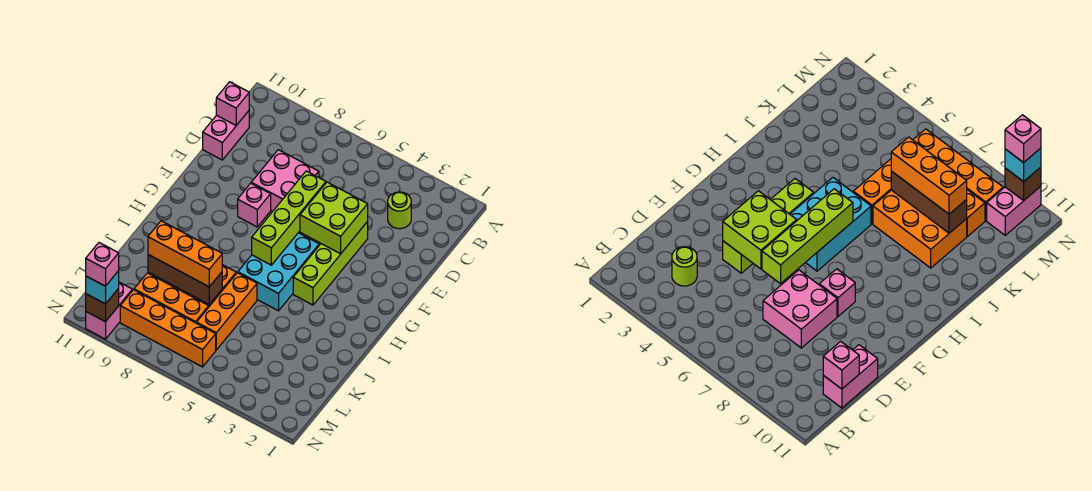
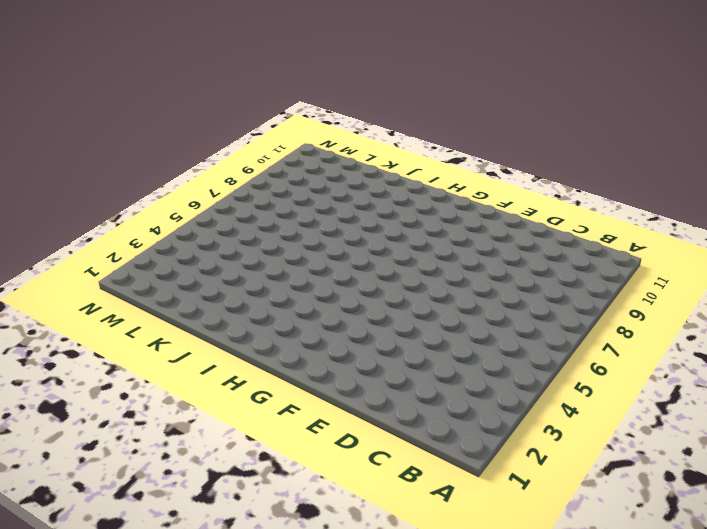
none -> lime round brick C3 level 1
none -> pink brick C11:D11 level 1
none -> pink brick D7:E8 level 1

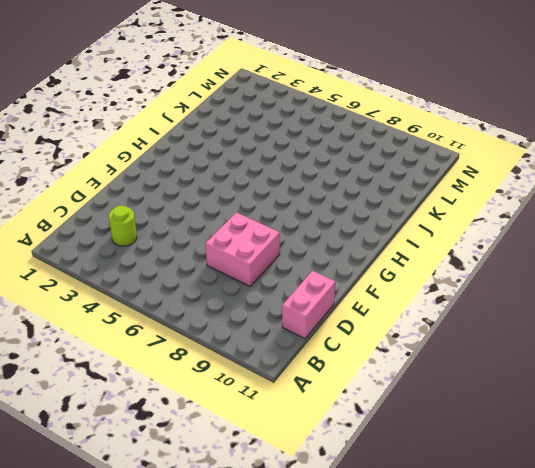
none -> lime brick E4:H4 level 1
none -> pink brick F8 level 1
none -> cyan brick G5:I6 level 1

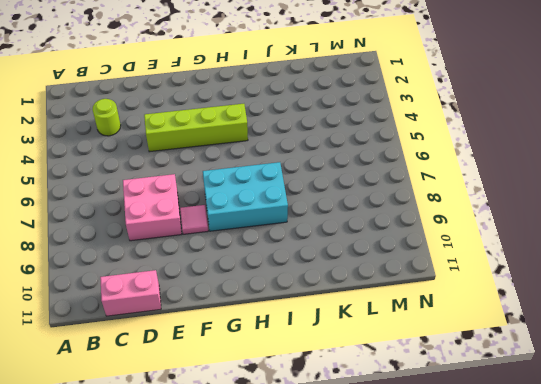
pink tile F8 level 1 -> pink brick F8 level 1
cyan brick G7:I8 level 1 -> cyan brick G5:I6 level 1
none -> orange brick J6:L6 level 1
none -> orange brick J7:K9 level 1
none -> orange brick L7:L9 level 1

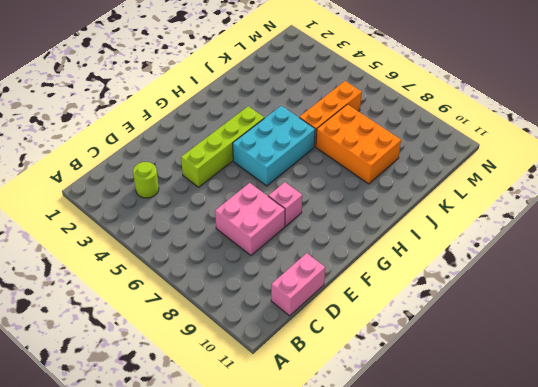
none -> orange brick L7:L9 level 1
none -> orange brick M6:M9 level 1
none -> pink brick M10:N10 level 1

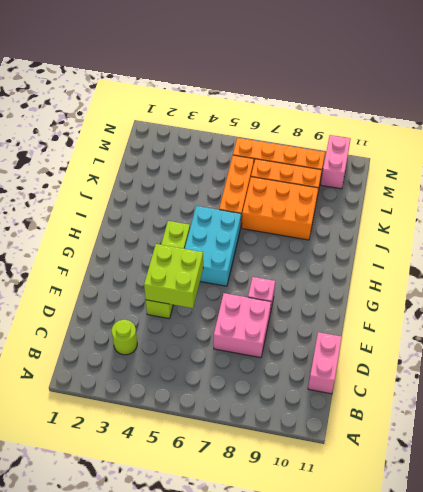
none -> pink brick C11 level 2
none -> lime brick E6:H6 level 2
none -> brown brick K7:K9 level 2

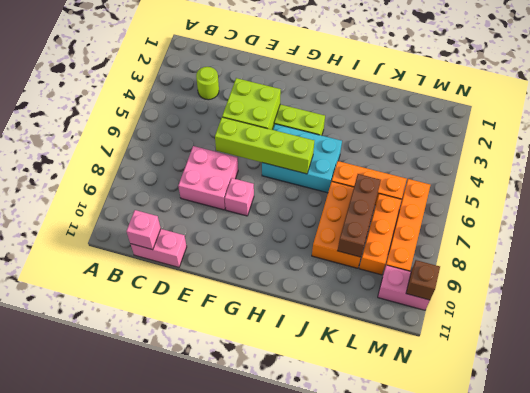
none -> orange brick K7:K9 level 3
none -> cyan brick N10 level 3
none -> pink brick N10 level 4

